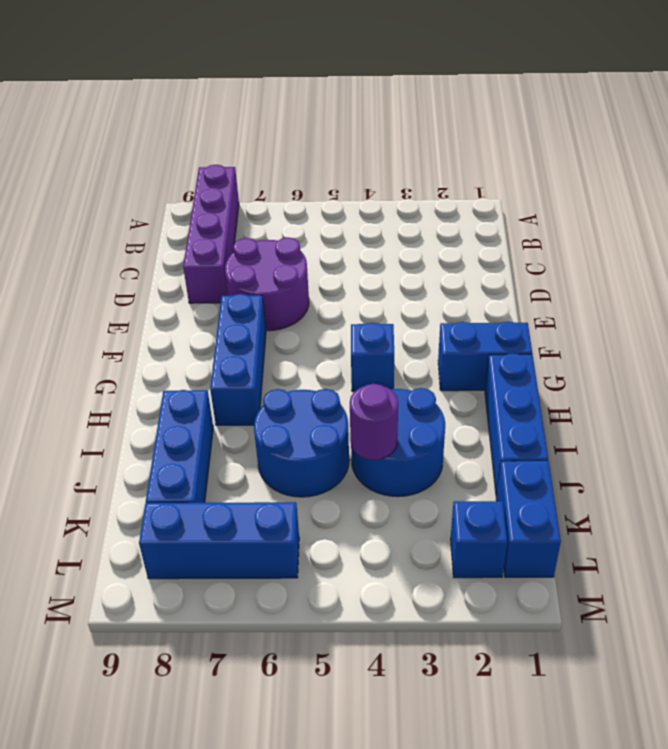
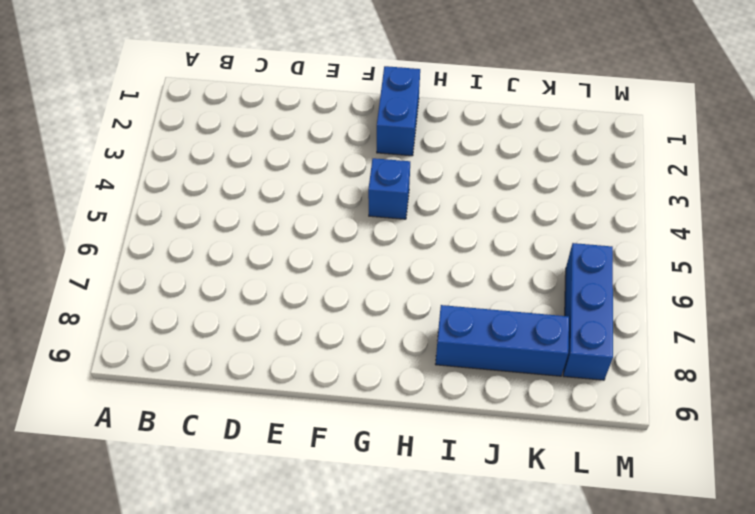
none -> purple brick A8:D8 level 1
none -> purple round brick D6:E7 level 1
none -> blue brick F7:H7 level 1

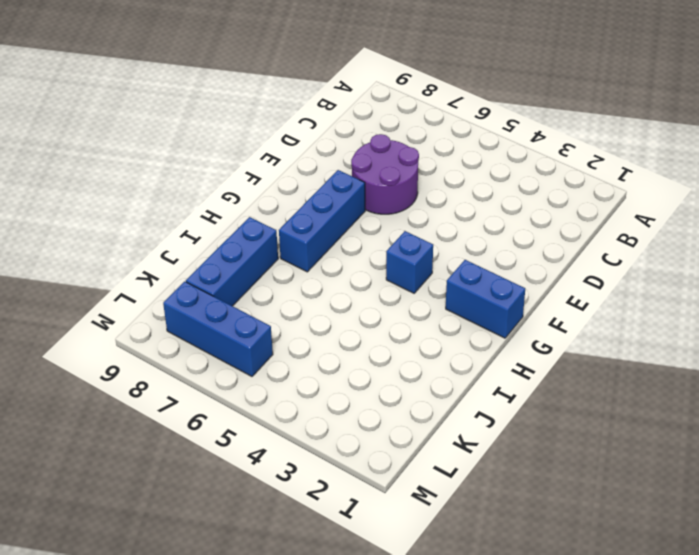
none -> purple brick A8:D8 level 1
none -> blue brick H1:J1 level 1
none -> blue round brick I3:J4 level 1

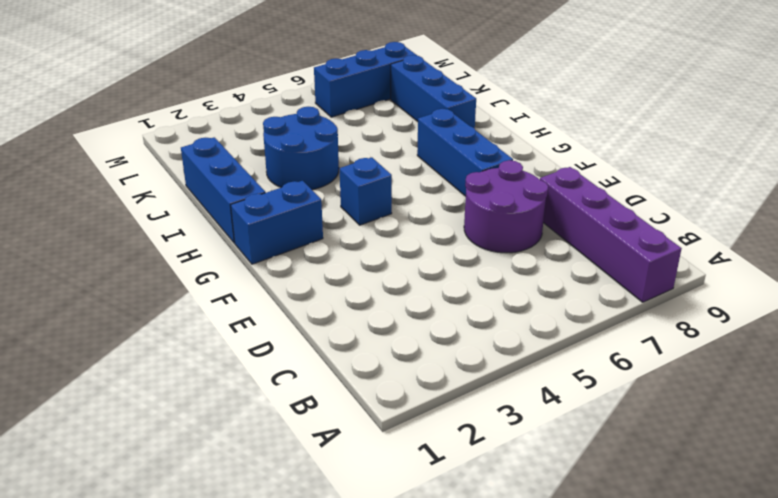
none -> blue round brick I5:J6 level 1
none -> blue brick K1:L1 level 1
none -> blue brick L2 level 1

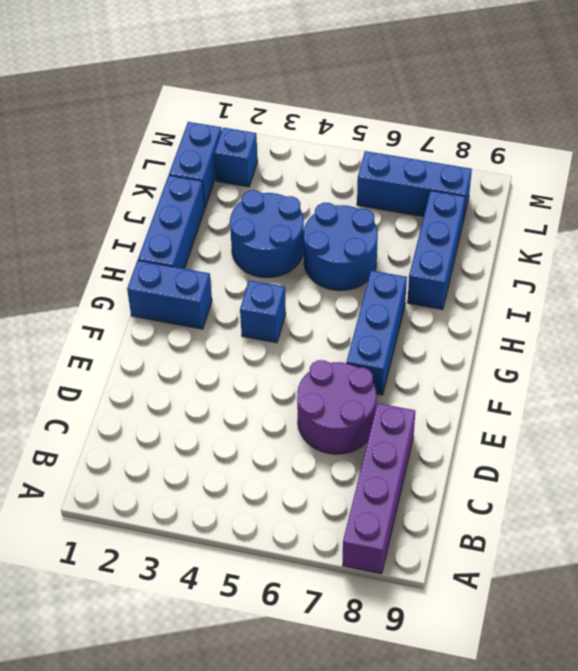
none -> purple round brick J4 level 2

